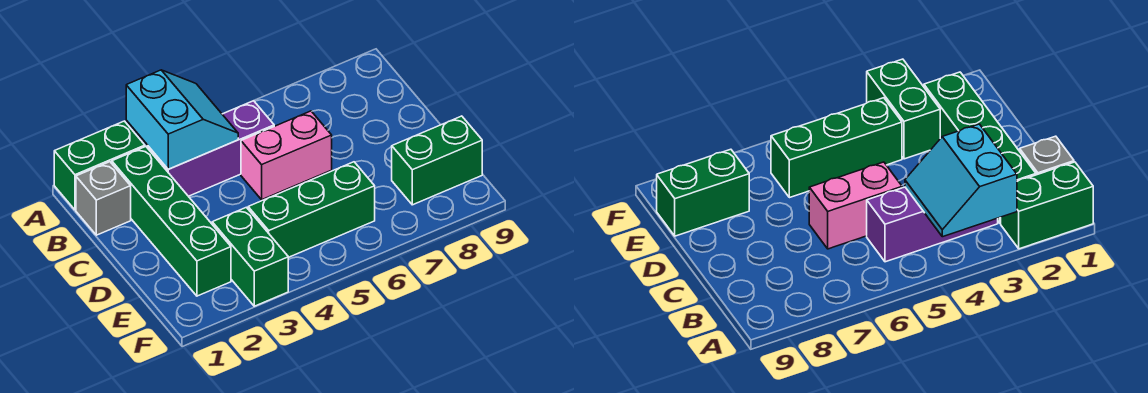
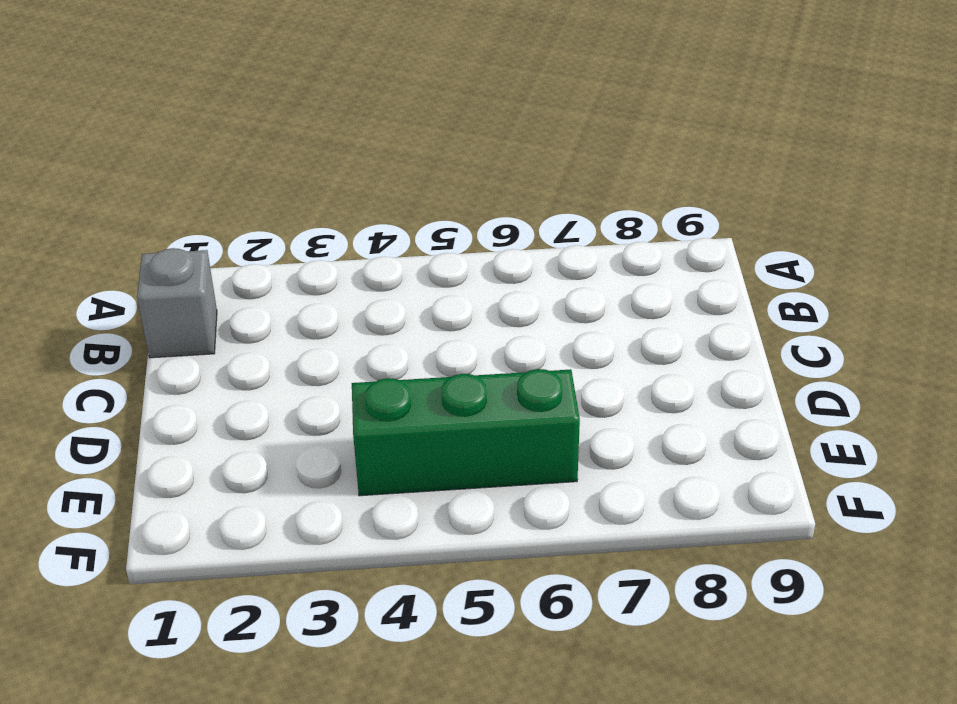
none -> green brick A1:A2 level 1
none -> green brick B2:E2 level 1

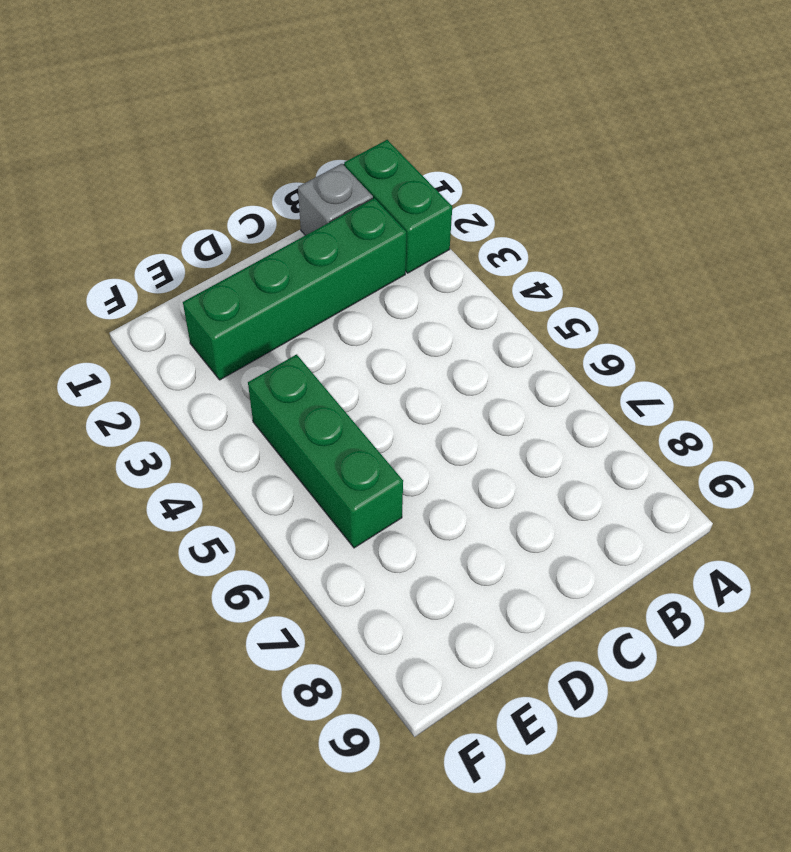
none -> purple brick B3:B5 level 1
none -> pink brick C5:C6 level 1

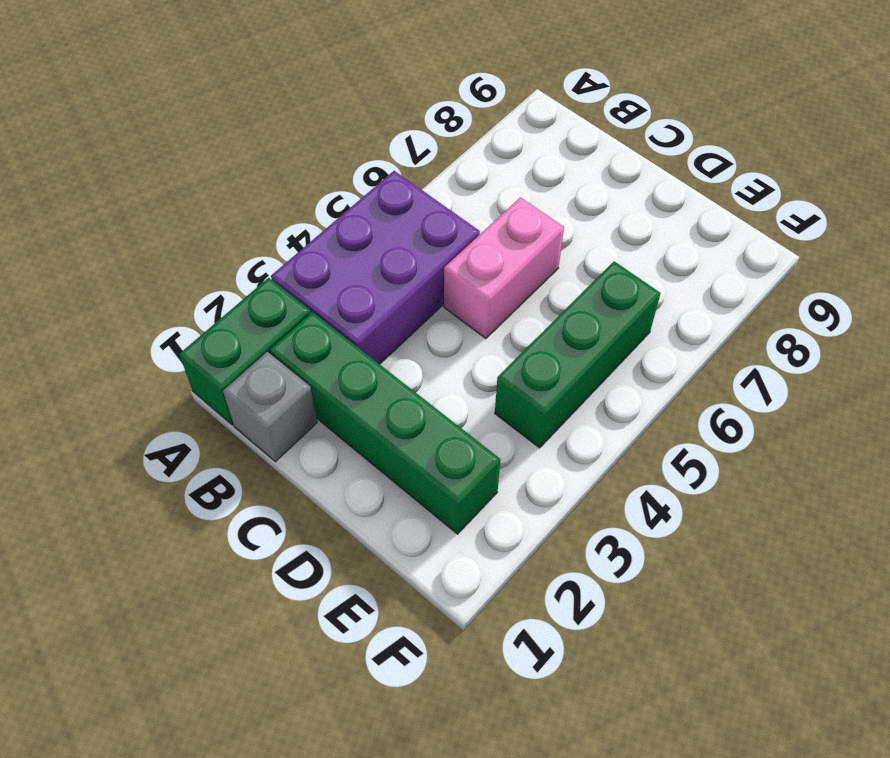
purple brick A3:B5 level 1 -> purple brick B3:B5 level 1
none -> green brick E3:F3 level 1
none -> green brick E8:E9 level 1

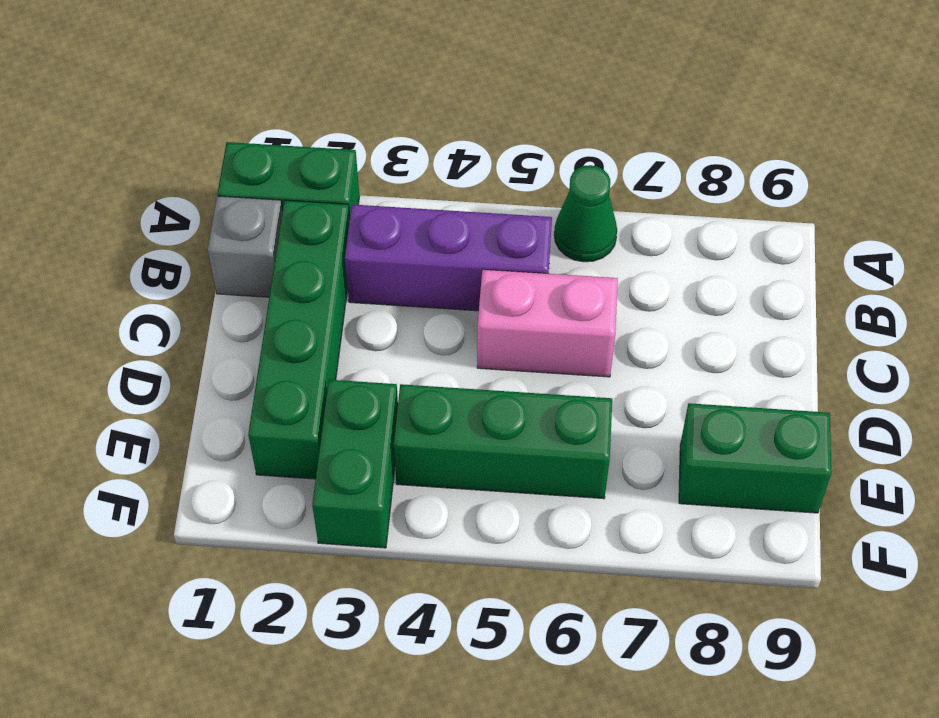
green cone A6 level 1 -> none
none -> cyan slope A3:B4 level 2 top 3

